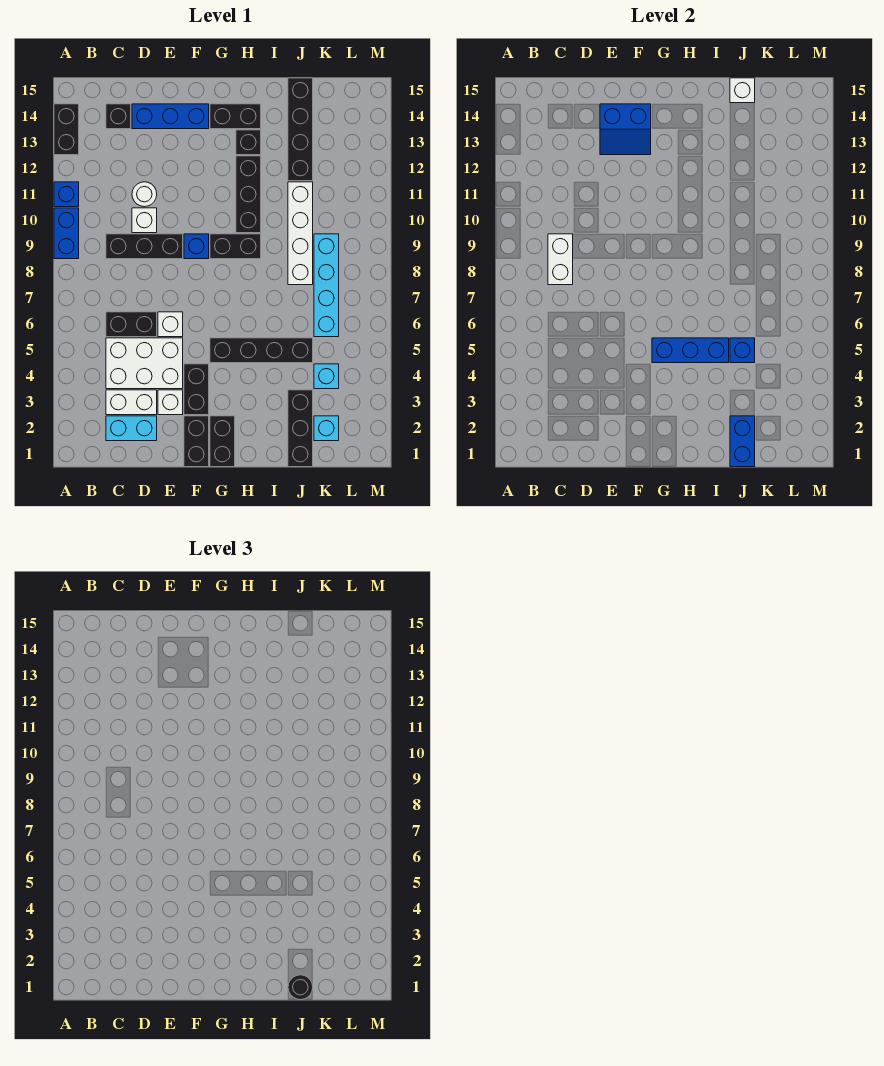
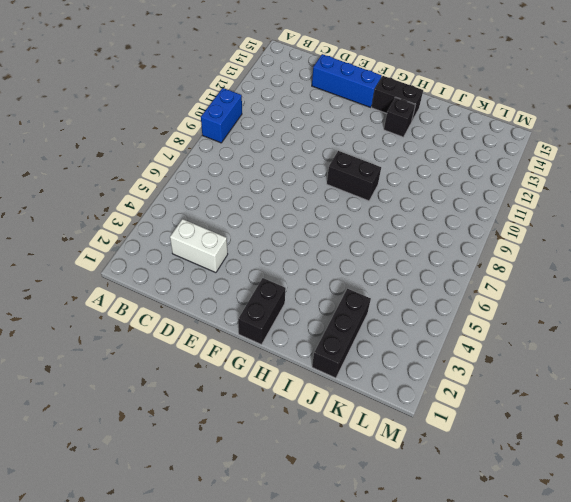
none -> blue brick A11 level 1
none -> black brick A13:A14 level 1
none -> cyan brick C2:D2 level 1
none -> white brick C4:E5 level 1

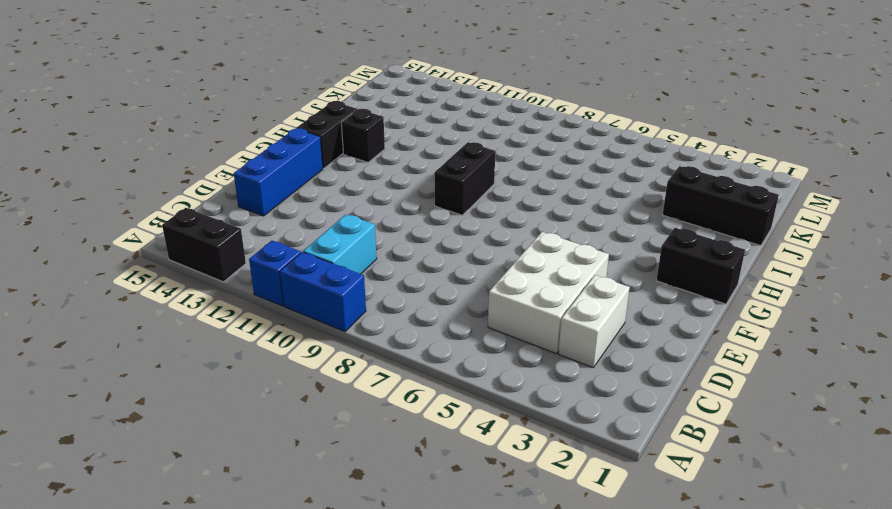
cyan brick B10:C10 level 1 -> cyan brick C2:D2 level 1
none -> black brick C6:D6 level 1
none -> black brick C9:E9 level 1
none -> black brick C14 level 1
none -> white brick D10 level 1

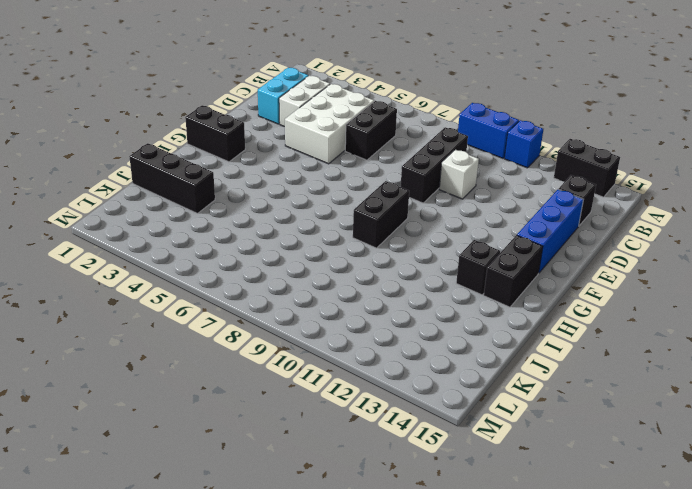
none -> white round brick D11 level 1
none -> white brick E3 level 1
none -> white brick E6 level 1
none -> black brick F1:F2 level 1

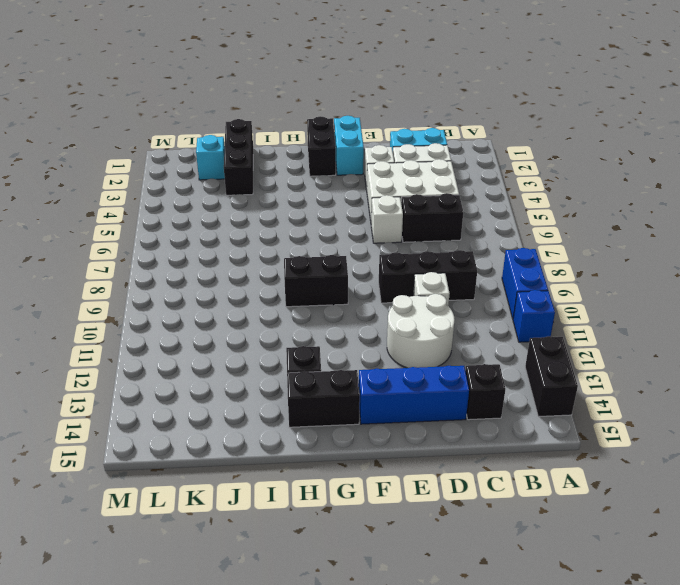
white round brick D11:E12 level 1 -> white round brick D11 level 1
cyan brick F1:F2 level 1 -> black brick F1:F2 level 1
none -> black brick F3:F4 level 1
none -> blue brick F9 level 1
none -> black brick G5:J5 level 1
none -> black brick H10:H12 level 1

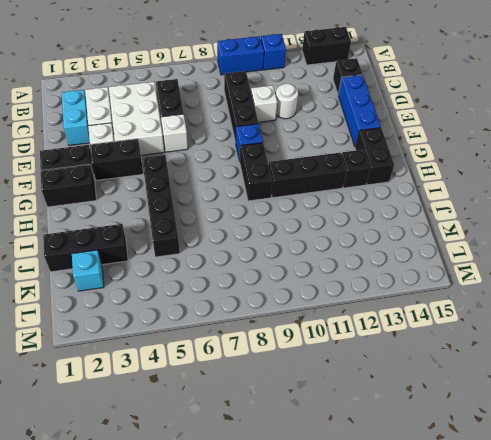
none -> white brick J8:J11 level 1
none -> black brick J12:J15 level 1
none -> cyan brick K4 level 1
none -> cyan brick K6:K9 level 1

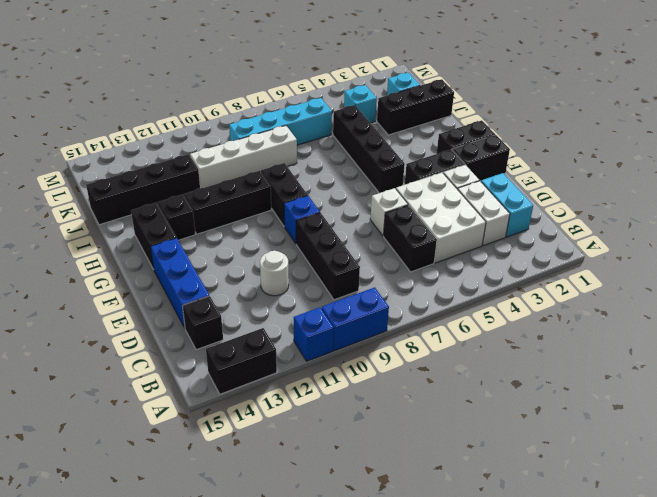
none -> white brick D10 level 1
none -> white brick C8:C9 level 2
none -> blue slope E13:F14 level 2 top 14
none -> blue brick G5:I5 level 2

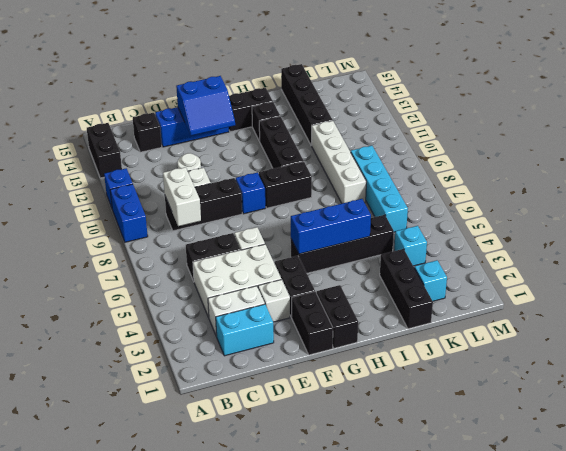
none -> blue brick J1:J2 level 2
none -> blue brick J5 level 2
none -> white brick J15 level 2
none -> black round brick J1 level 3

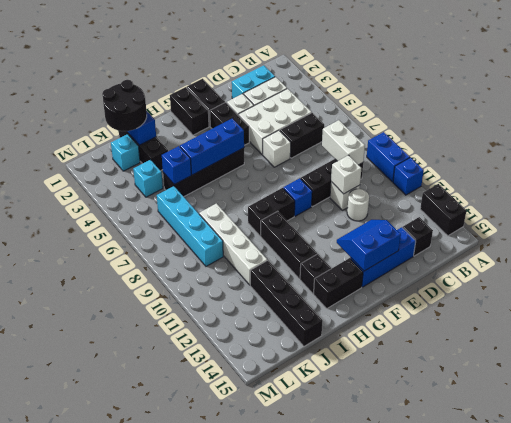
white brick D10 level 2 -> white brick J15 level 2
black round brick J1:K2 level 3 -> black round brick J1 level 3

